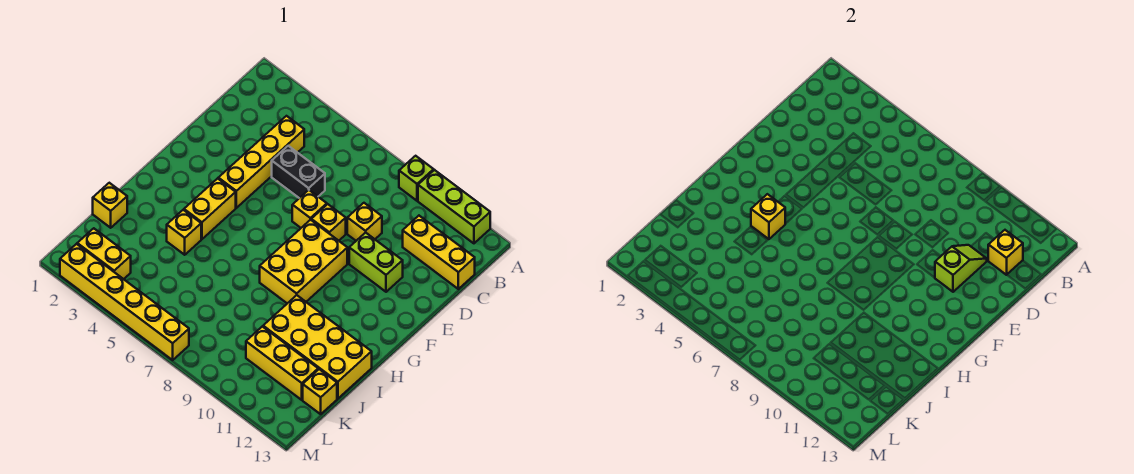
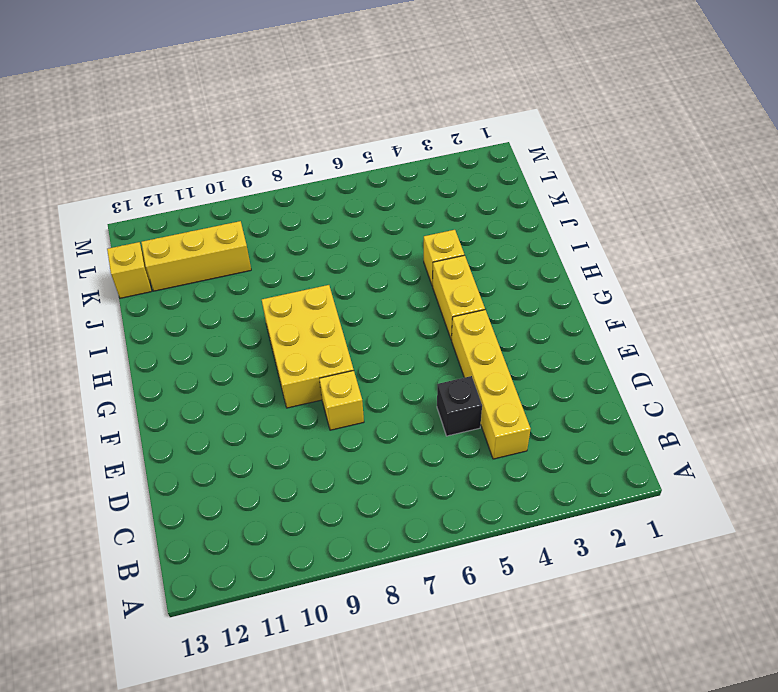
black brick D5 level 1 -> black brick D5:D6 level 1
none -> lime brick A9 level 1
none -> lime brick A10:A12 level 1
none -> yellow brick C11:C13 level 1

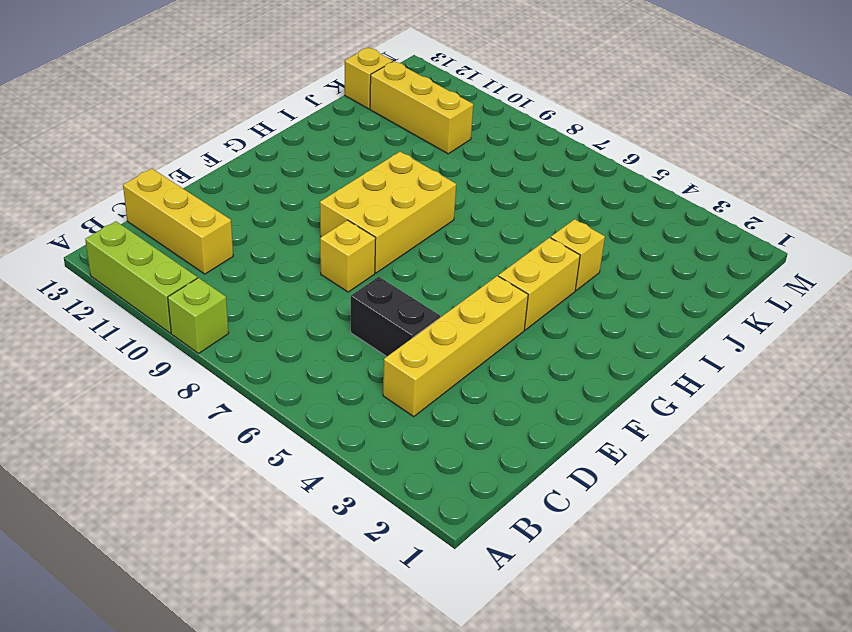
none -> yellow brick D9 level 1
none -> yellow brick E7 level 1
none -> lime brick E10:E11 level 1

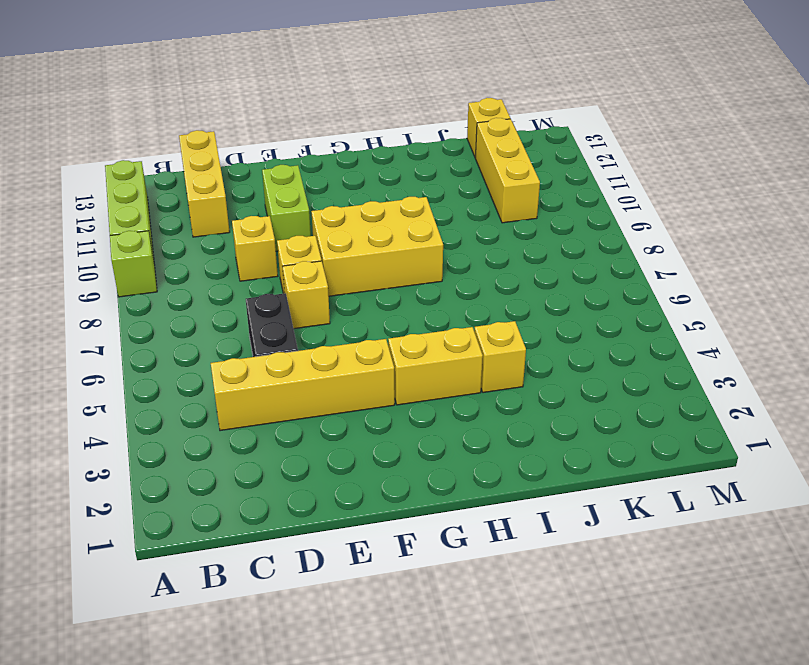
none -> yellow brick I10:J13 level 1
none -> yellow brick J1 level 1
none -> yellow brick L2:L3 level 1

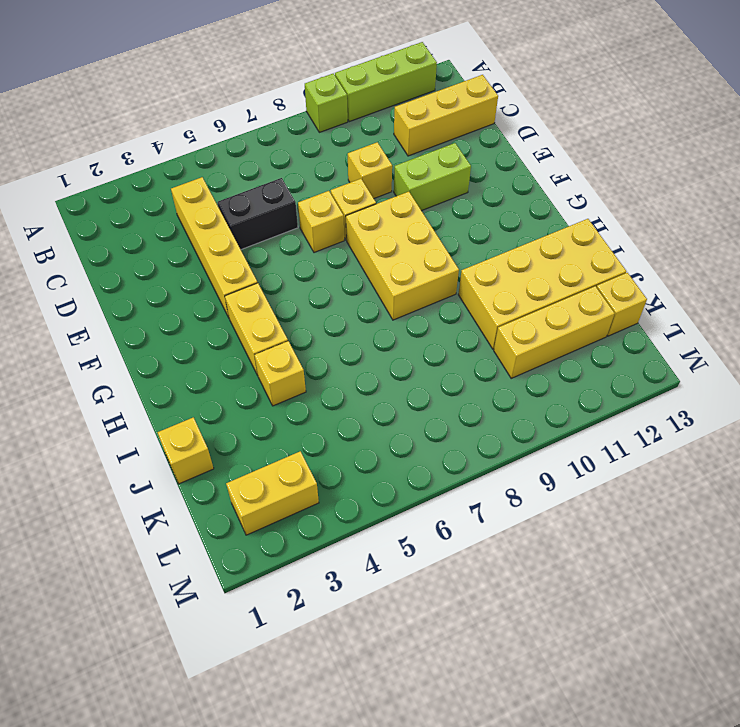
none -> yellow brick M2:M7 level 1
none -> yellow brick C12 level 2
none -> lime slope D11:E11 level 2 top E

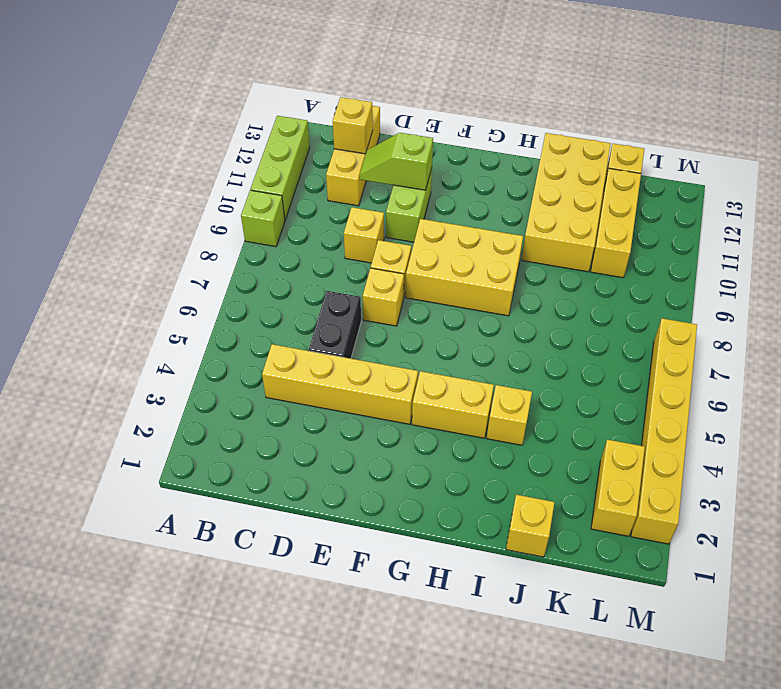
none -> yellow brick H4 level 2

